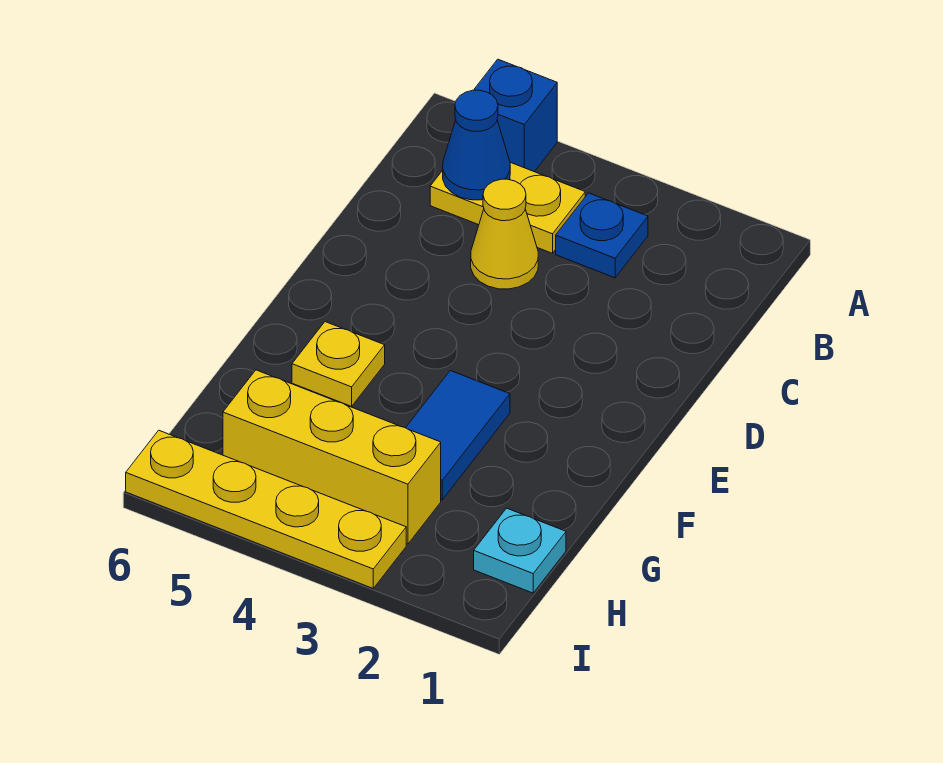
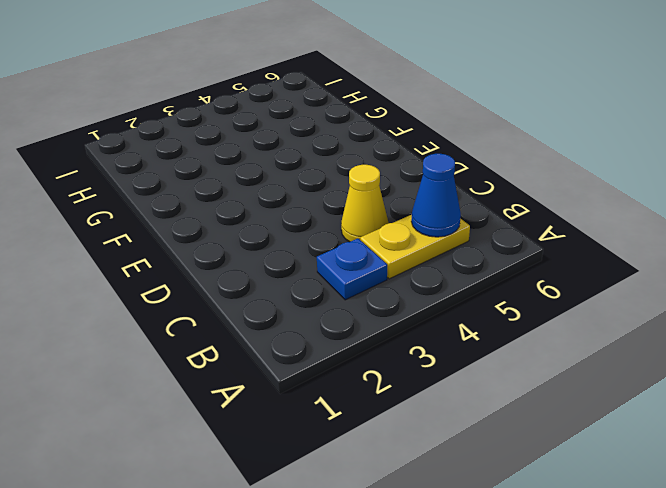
none -> blue brick A5 level 1
none -> blue tile F3:G3 level 1

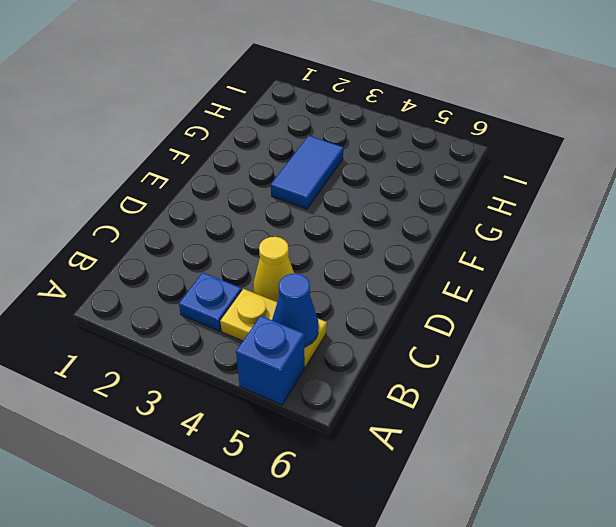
none -> yellow plate F5 level 1
none -> cyan plate H1 level 1

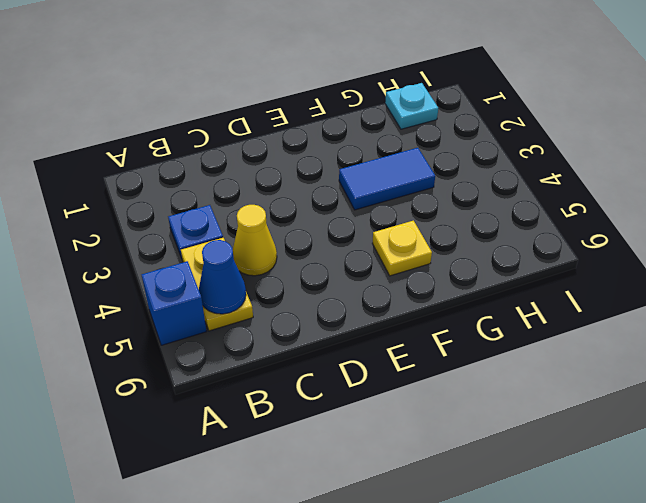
none -> yellow brick H3:H5 level 1
none -> yellow plate I3:I6 level 1

